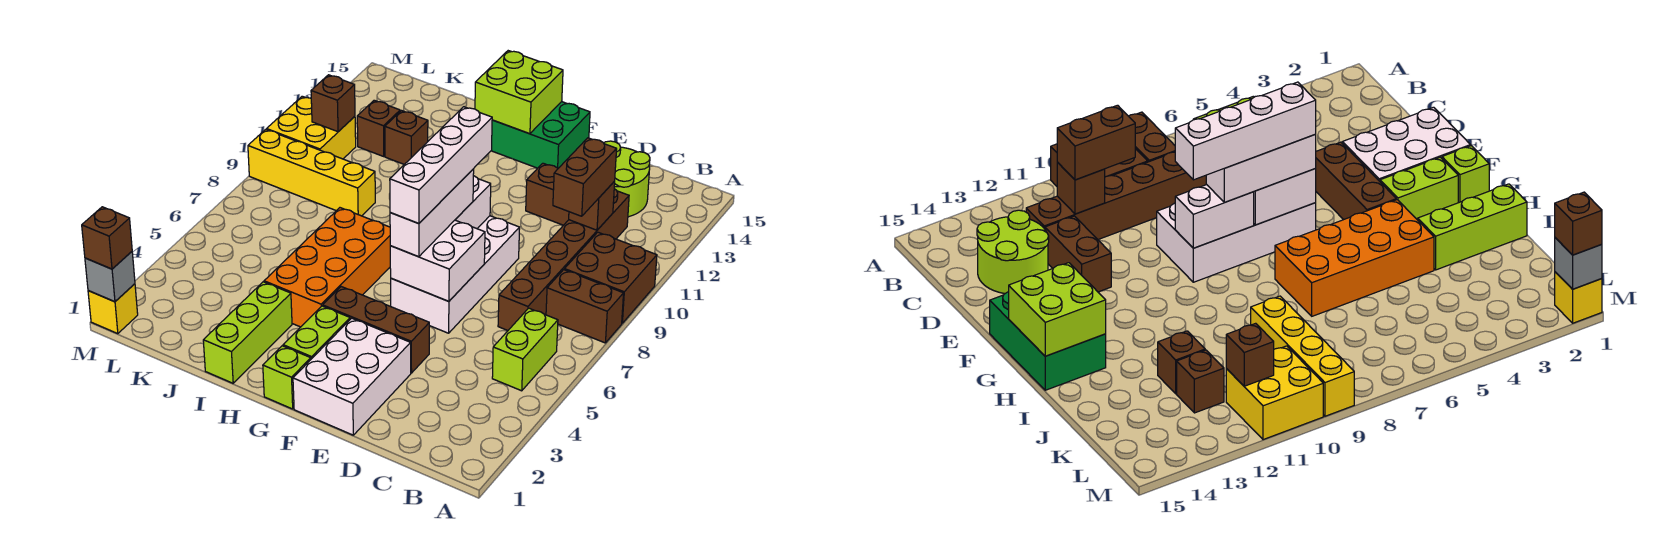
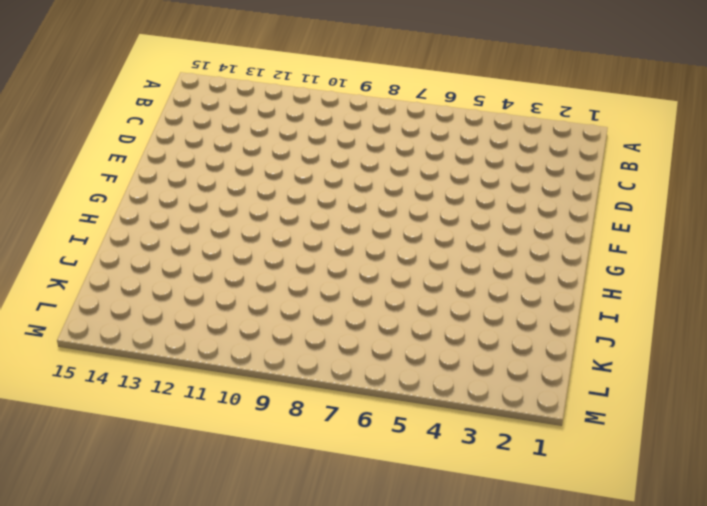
none -> brown brick A8:B8 level 1
none -> brown brick A9:B10 level 1
none -> lime brick B5:B6 level 1

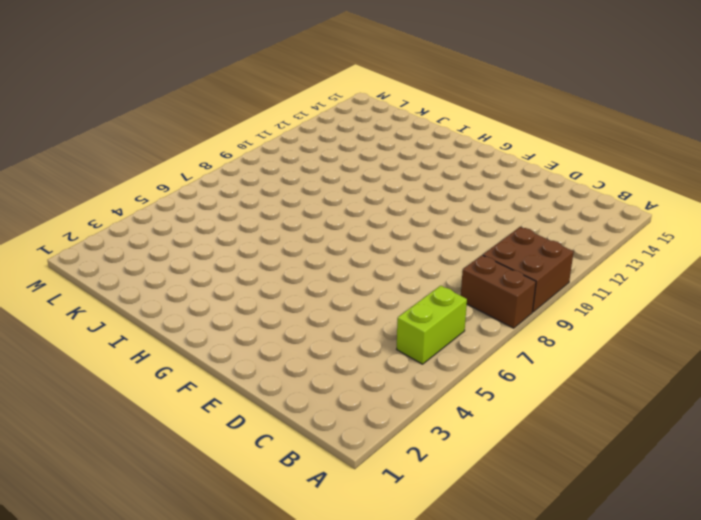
none -> brown brick C7:C12 level 1
none -> lime round brick C13:D14 level 1
none -> brown brick D12:E12 level 1

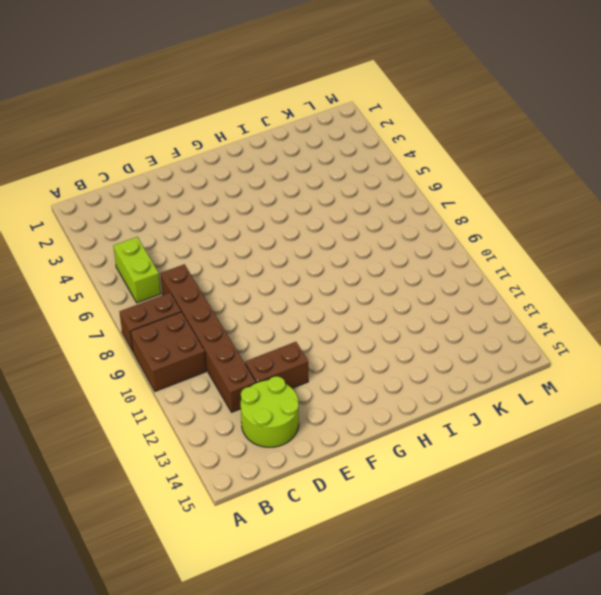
none -> white brick E1:F3 level 1
none -> brown brick E4:G4 level 1
none -> white brick E6:F9 level 1

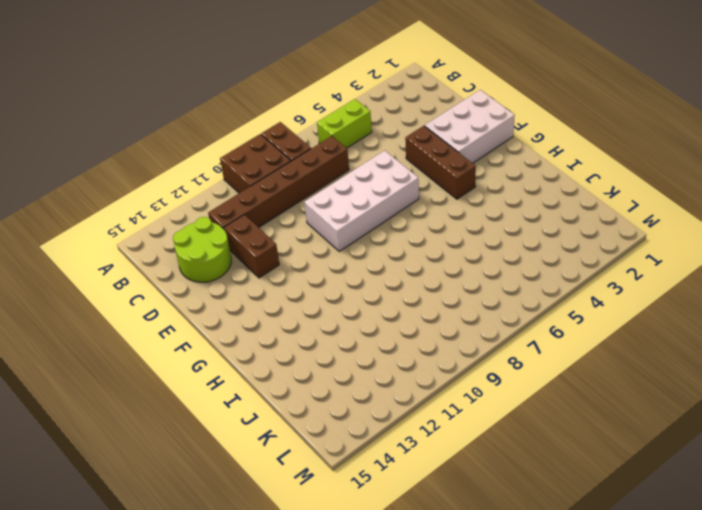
none -> green brick F14:H15 level 1
none -> lime brick G1 level 1
none -> lime brick G2:G3 level 1

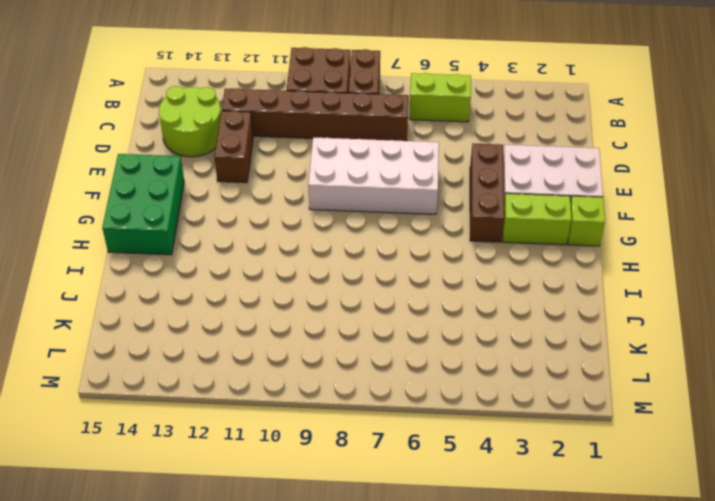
none -> orange brick H4:I7 level 1
none -> lime brick I1:I3 level 1
none -> yellow brick J9:M9 level 1

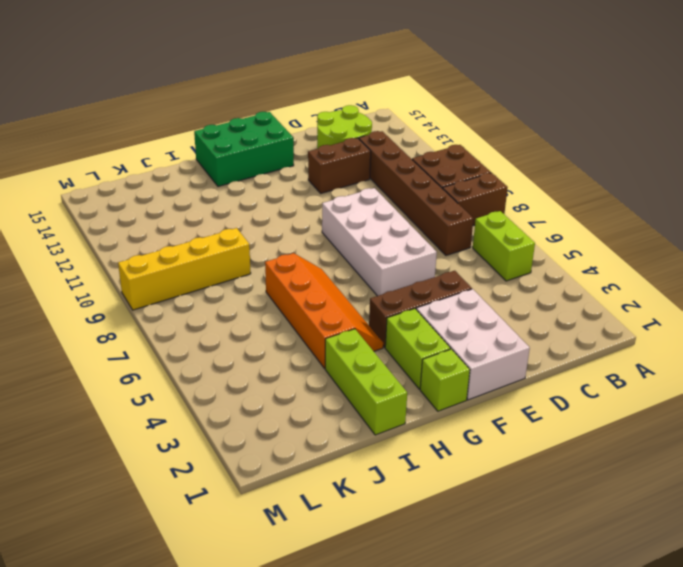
orange slope H4:I7 level 1 top I -> orange brick H4:I7 level 1
none -> brown brick J12 level 1
none -> brown brick K12 level 1
none -> yellow brick L10:M11 level 1

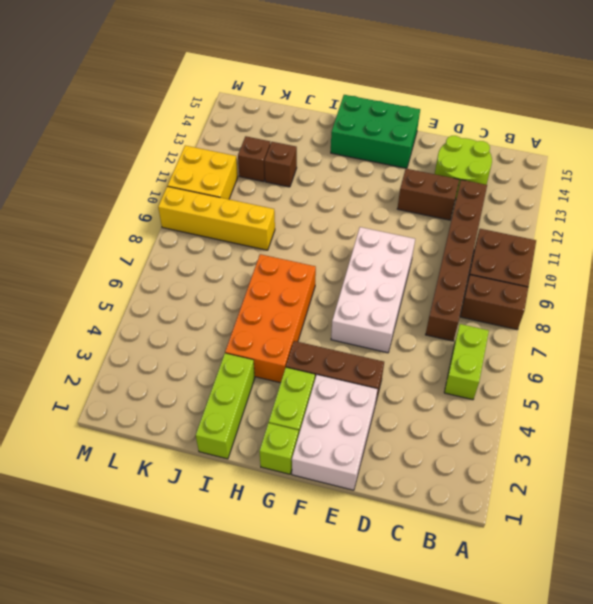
none -> yellow brick M1 level 1
none -> brown brick C11 level 2
none -> white brick E6:F7 level 2

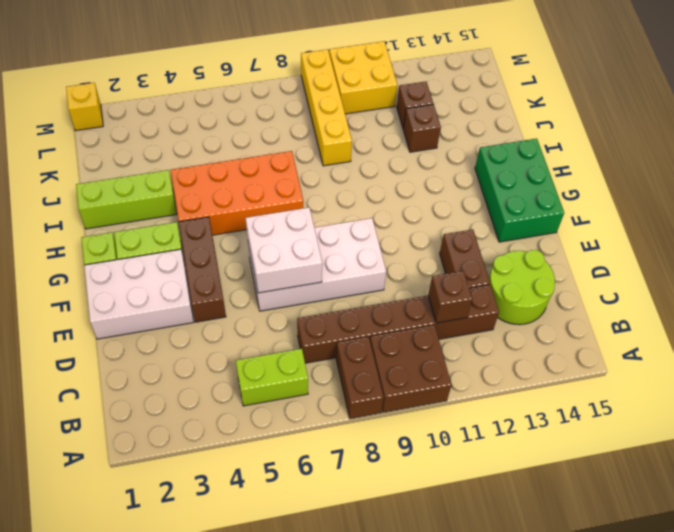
none -> white brick F8:F9 level 2
none -> lime brick G14:H15 level 2
none -> brown brick L11 level 2

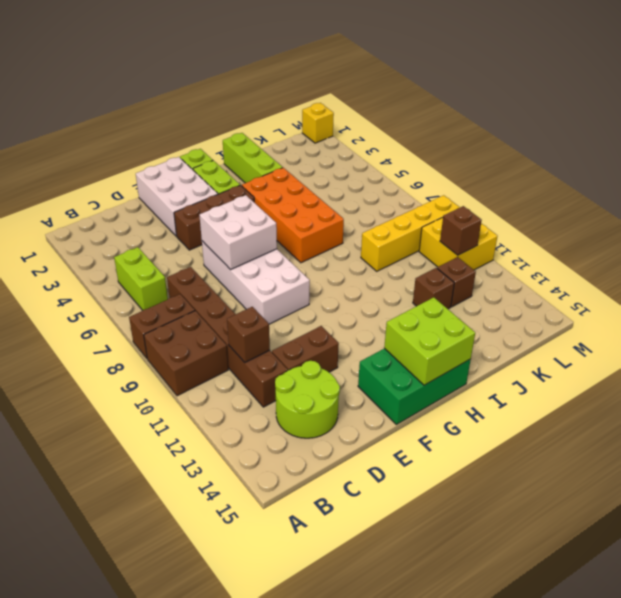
none -> white brick F8:F9 level 2
none -> grey brick M1 level 2
none -> brown brick C10:C11 level 3

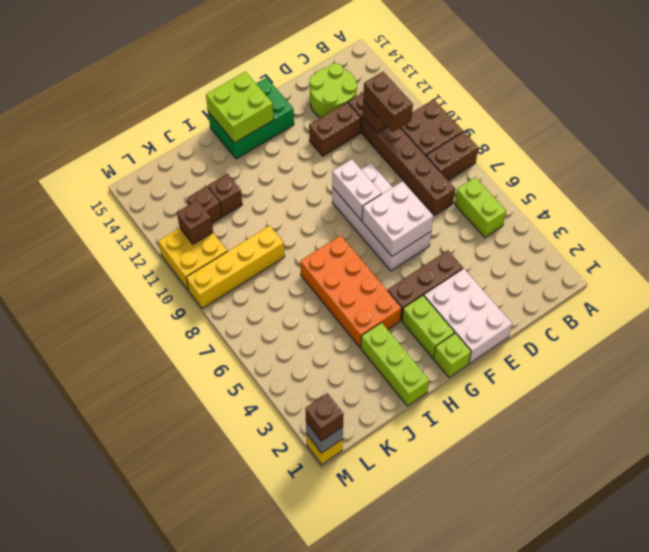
none -> white brick F6:F8 level 3
none -> white brick F6:F9 level 4

